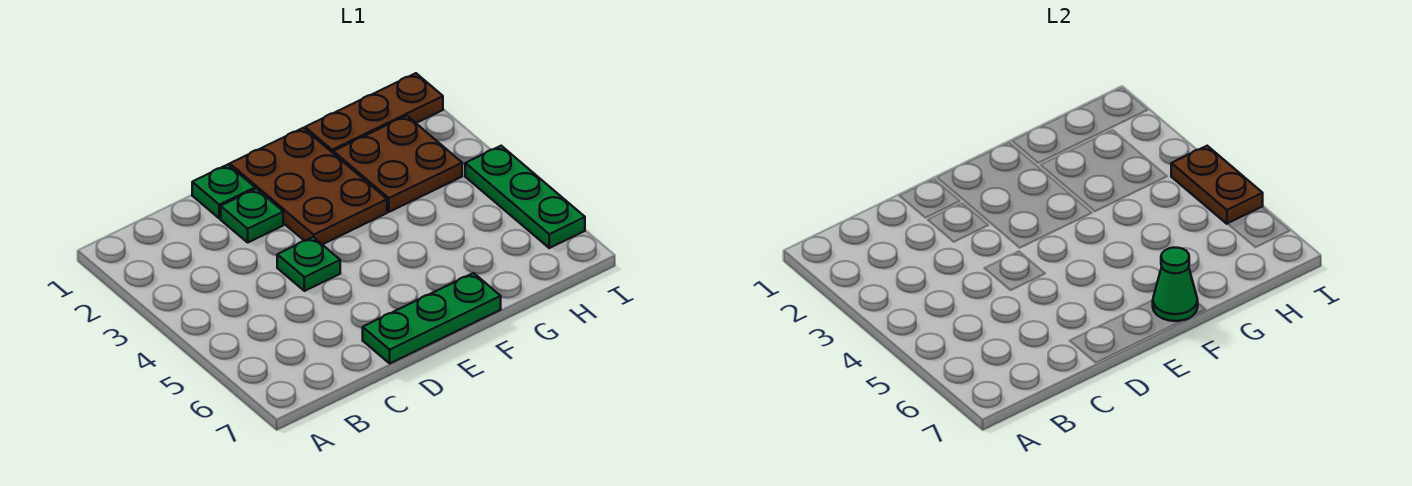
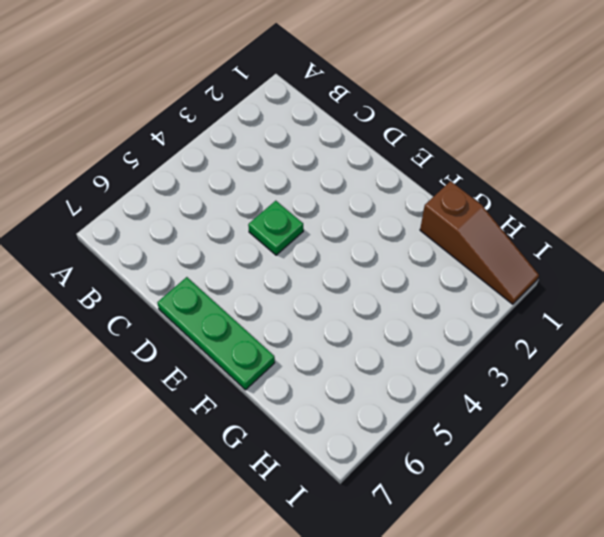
brown slope G1:I1 level 1 top G -> brown plate G1:I1 level 1
none -> green plate D1 level 1
none -> green plate D2 level 1

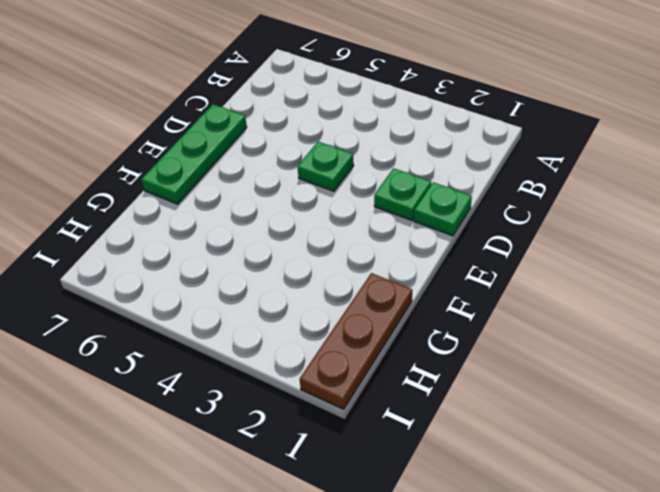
none -> brown plate E1:F3 level 1
none -> brown plate G2:H3 level 1

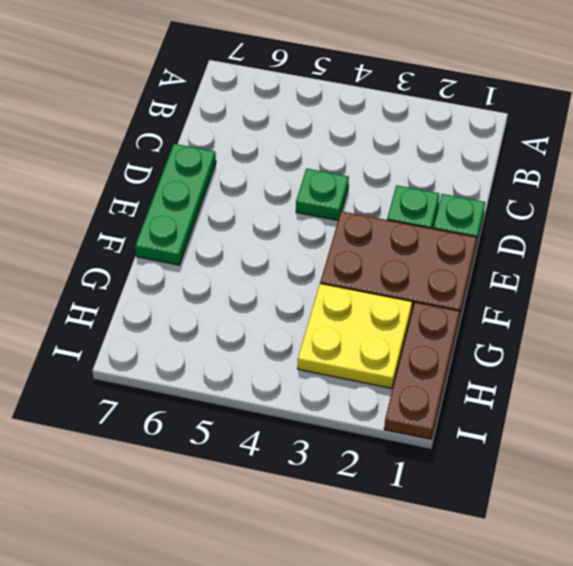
yellow plate G2:H3 level 1 -> brown plate G2:H3 level 1
none -> green plate I4:I6 level 1
none -> green cone F7 level 2

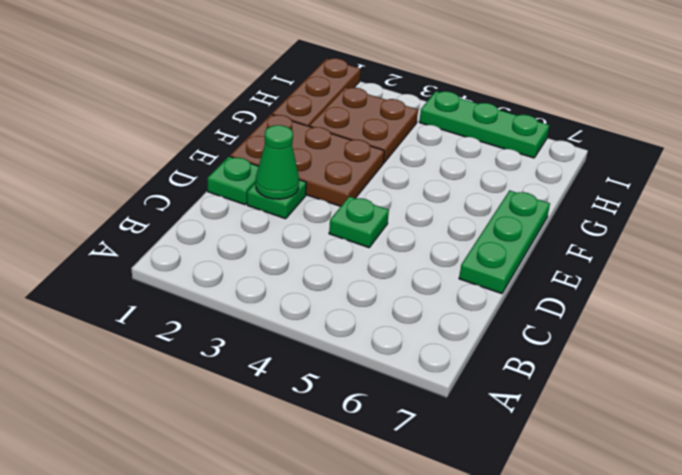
green cone D2 level 2 -> green cone F7 level 2
none -> brown plate I4:I5 level 2

